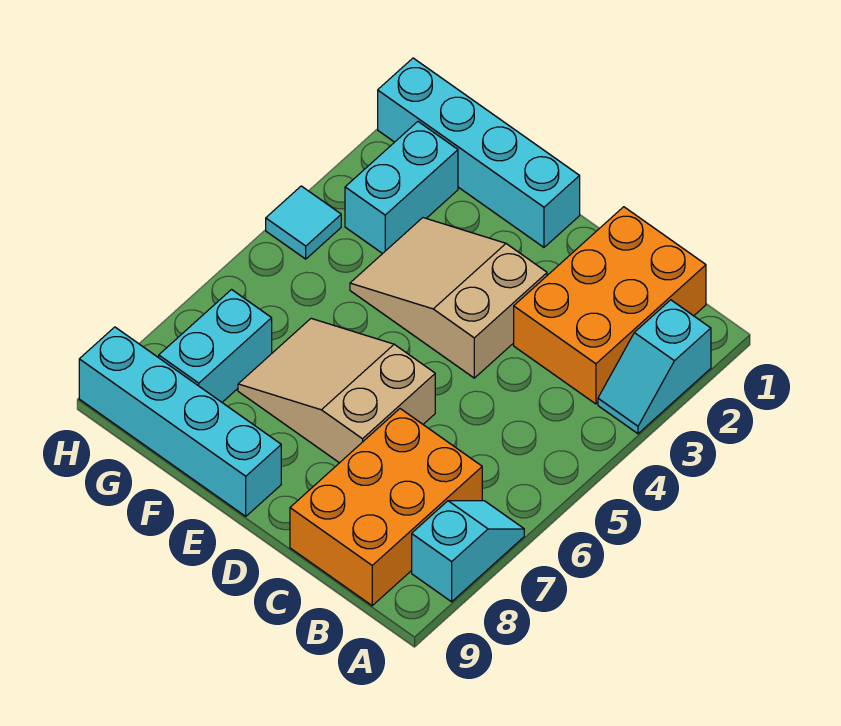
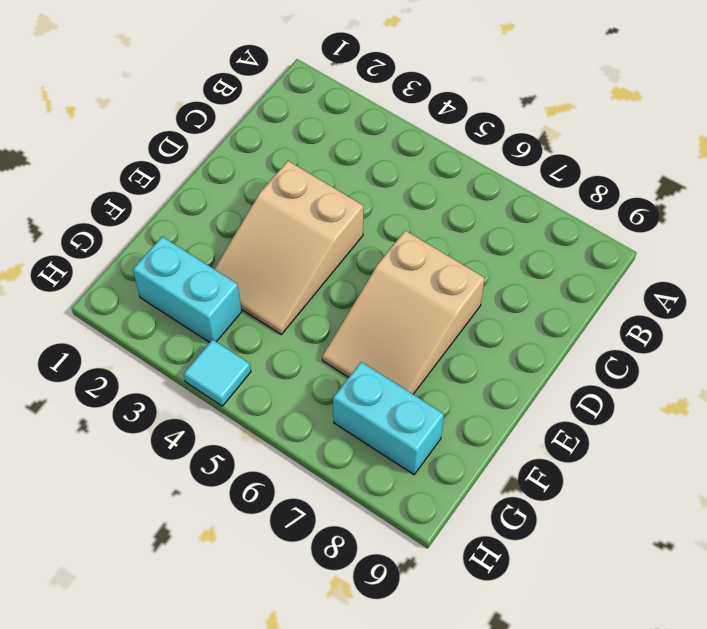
none -> cyan slope A2:A3 level 1 top 2
none -> cyan slope A7:A8 level 1 top 8

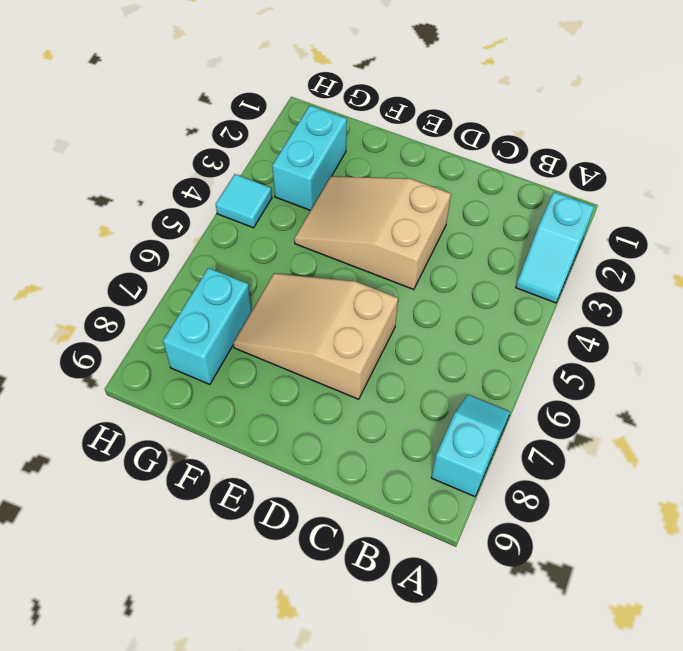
none -> orange brick B1:C3 level 1
none -> orange brick B7:C9 level 1

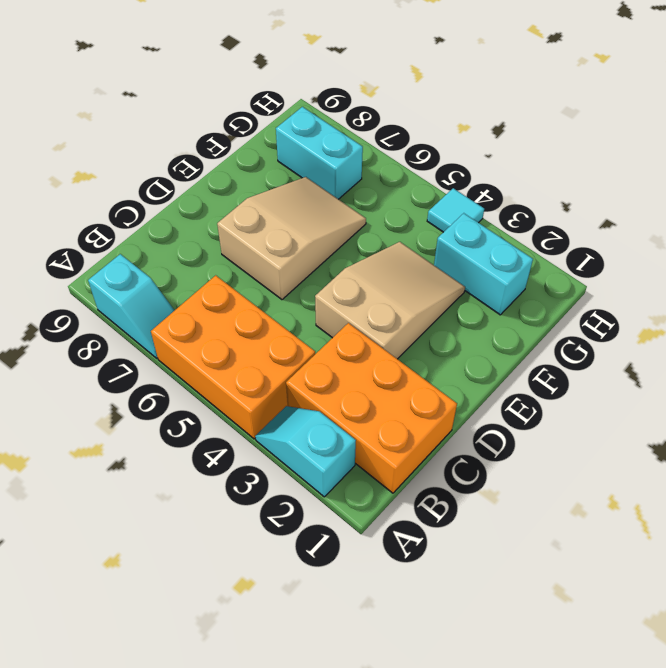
orange brick A4:B6 level 1 -> orange brick B7:C9 level 1
none -> cyan brick E1:H1 level 1
none -> cyan brick E9:H9 level 1

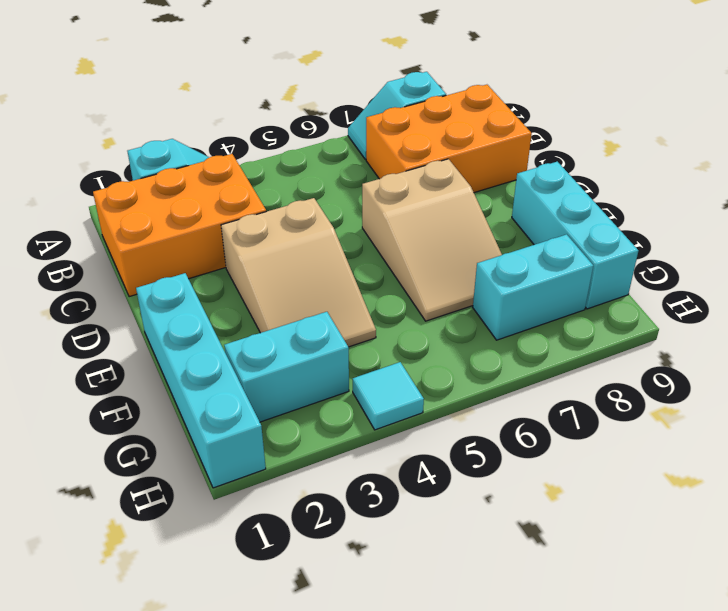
cyan brick E9:G9 level 1 -> cyan brick E9:H9 level 1

